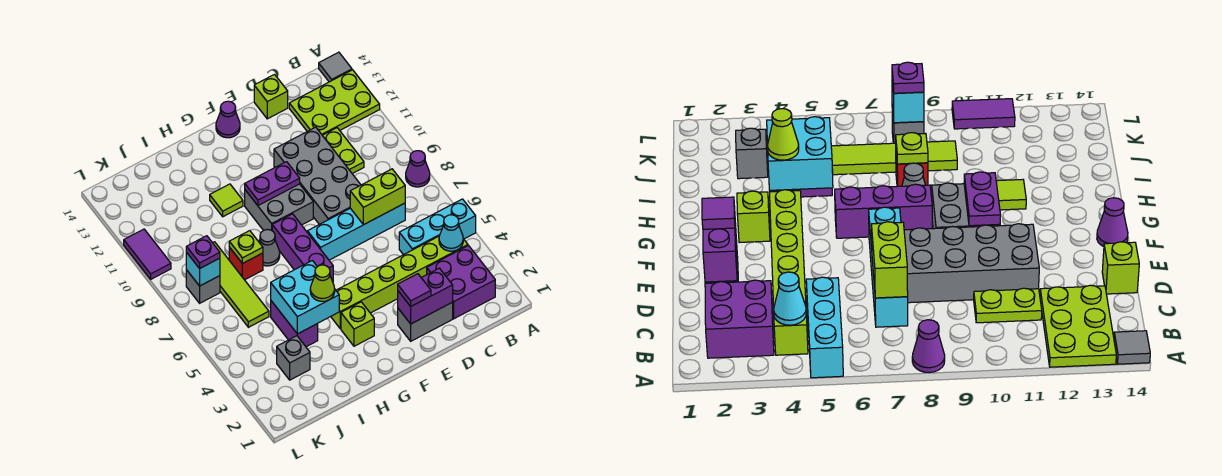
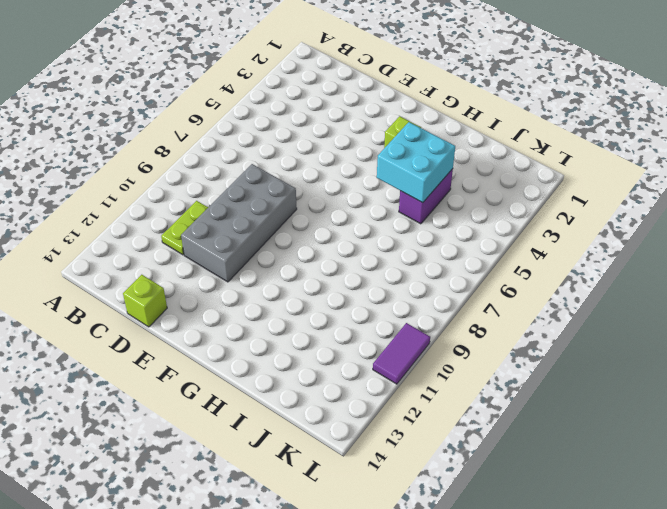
none -> cyan brick A5:C5 level 1
none -> purple cone A8 level 1
none -> lime plate A12:C13 level 1
none -> grey tile A14 level 1

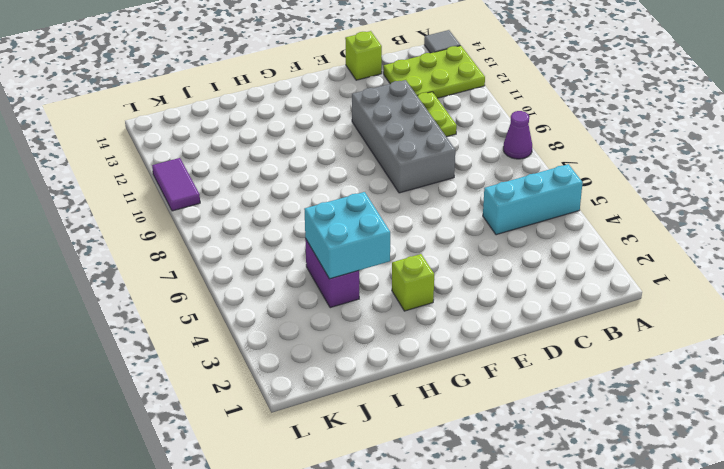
none -> purple brick B2:C3 level 1
none -> lime brick B4:G4 level 1
none -> cyan brick C7:F7 level 1
none -> grey brick D2:E2 level 1

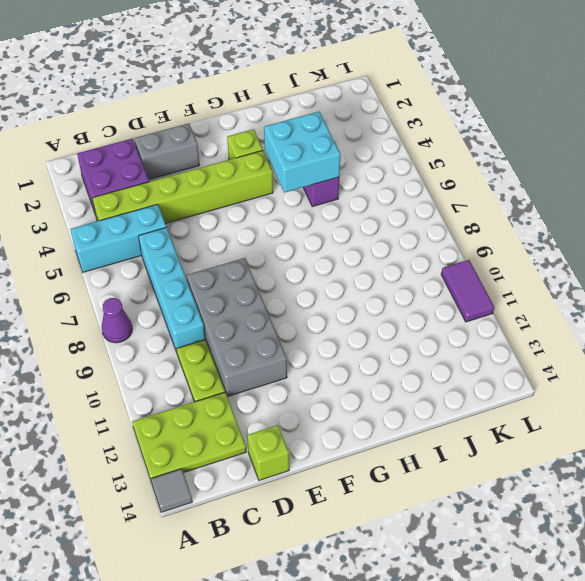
cyan brick C6:C9 level 1 -> cyan brick C7:F7 level 1
none -> grey brick F9:G10 level 1
none -> purple cone F14 level 1
none -> purple brick G6:G8 level 1
none -> grey cone H8 level 1

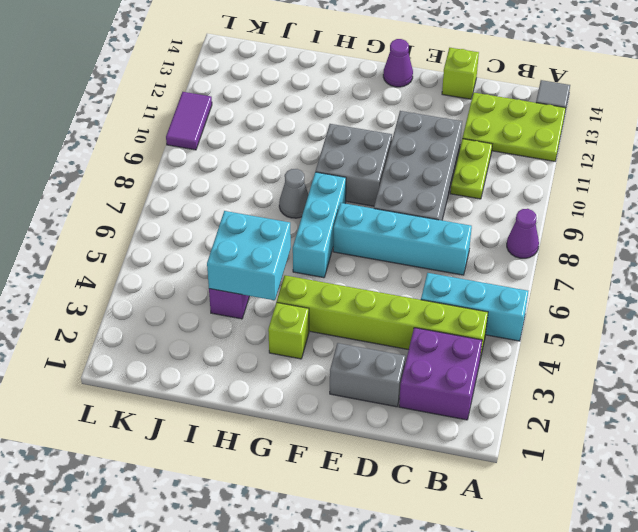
cyan brick G6:G8 level 1 -> purple brick G6:G8 level 1
none -> lime tile H11 level 1
none -> red brick I8 level 1
none -> grey brick J3 level 1
none -> lime tile J6:J9 level 1

